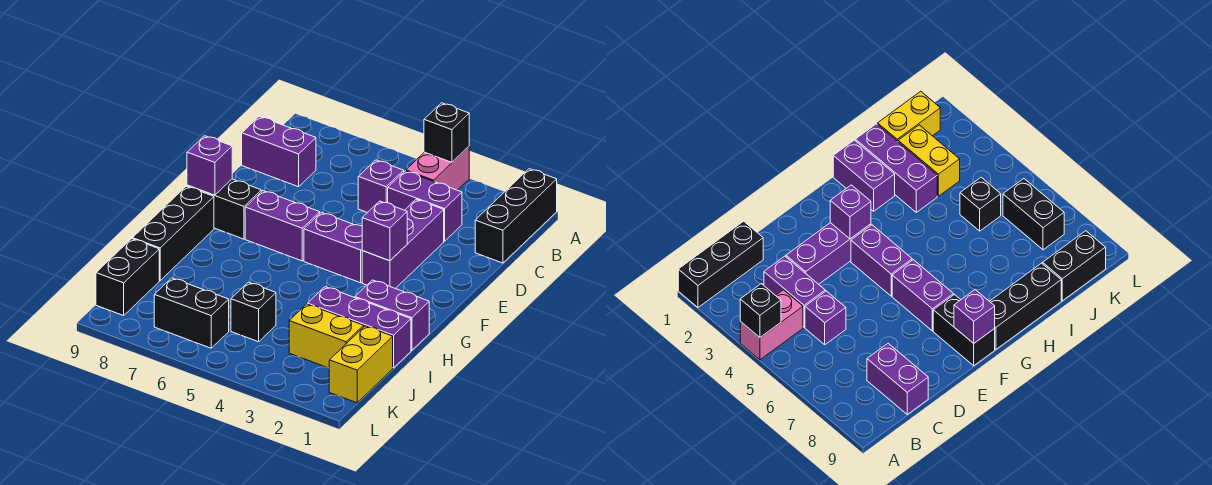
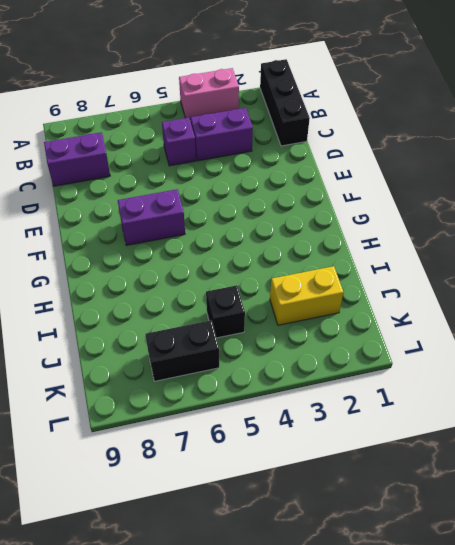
pink brick A3:A4 level 1 -> pink brick A4:B4 level 1
none -> purple brick D3:F3 level 1
none -> purple brick F4:F5 level 1
none -> black brick F8:F9 level 1

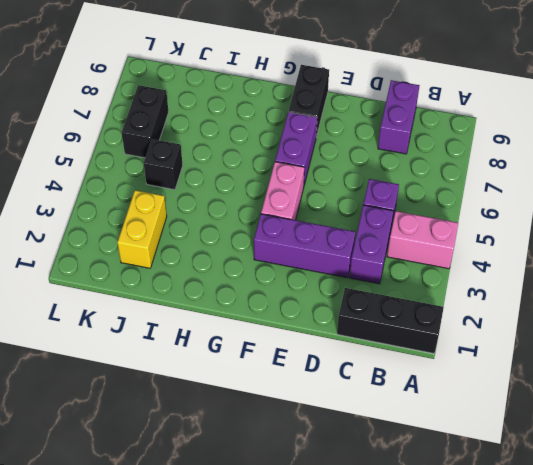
pink brick F4:F5 level 1 -> purple brick F4:F5 level 1
none -> black brick G9:I9 level 1
none -> purple brick H1:H2 level 1
none -> purple brick I1:I3 level 1

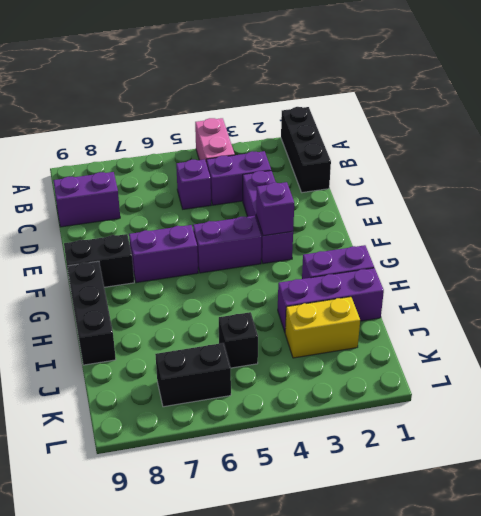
none -> yellow brick J1:K1 level 1
none -> black brick J9:K9 level 1
none -> black brick A4 level 2

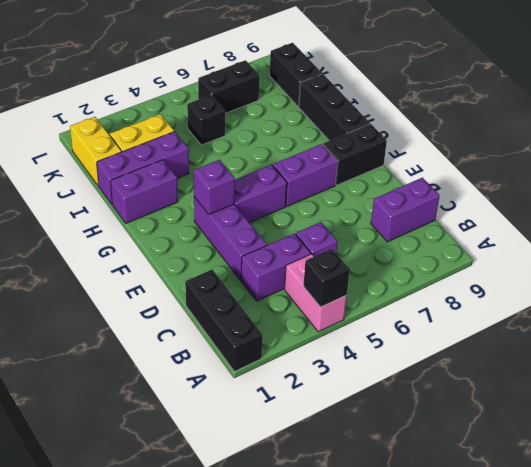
none -> purple brick F9 level 2

